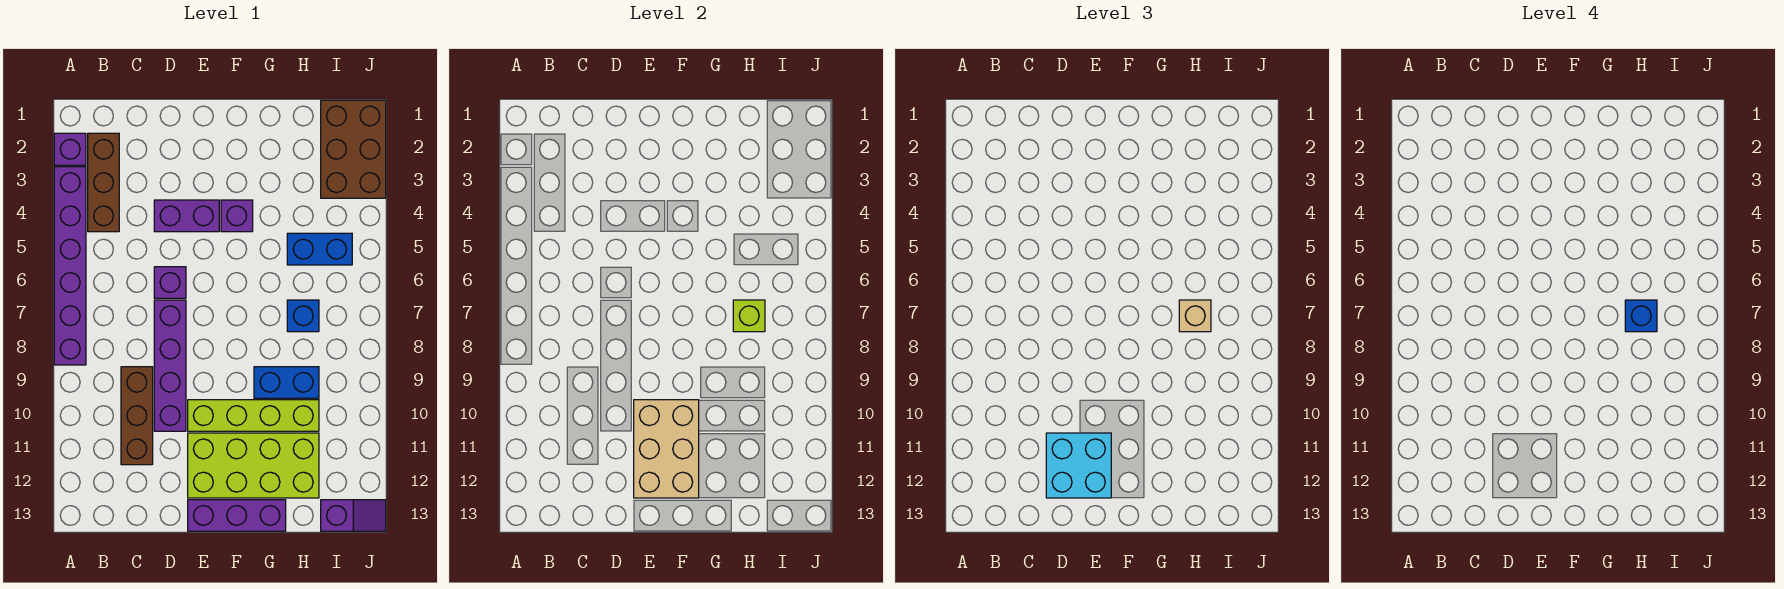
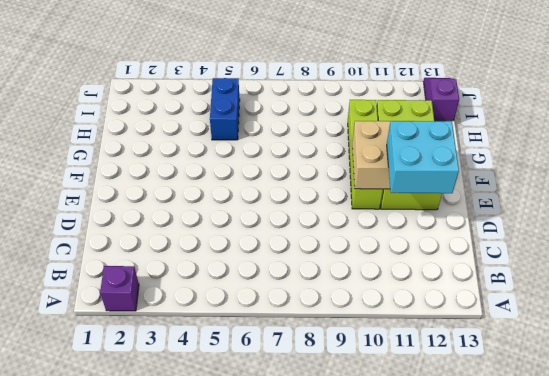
none -> purple brick A3:A8 level 1
none -> brown brick B2:B4 level 1
none -> brown brick C9:C11 level 1

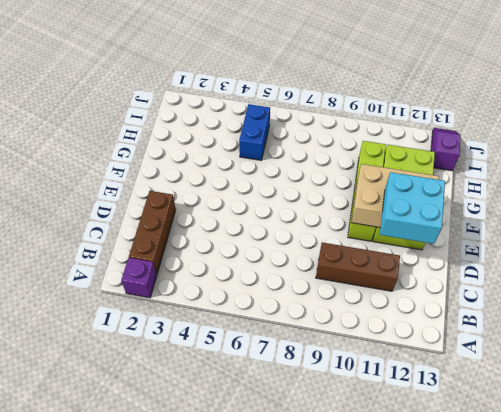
brown brick B2:D2 level 1 -> brown brick B2:B4 level 1
none -> purple brick A3:A8 level 1
none -> purple brick D4:E4 level 1
none -> purple brick D6 level 1

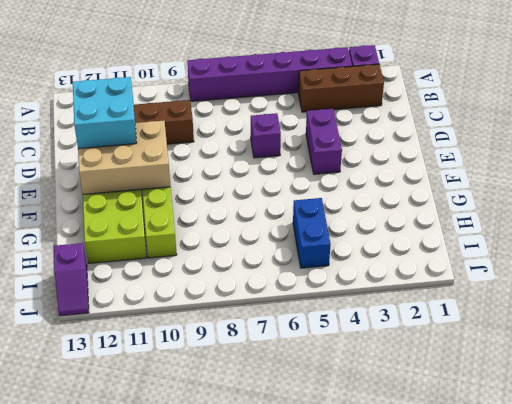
none -> purple brick D7:D10 level 1
none -> purple brick E13:G13 level 1
none -> purple brick F4 level 1

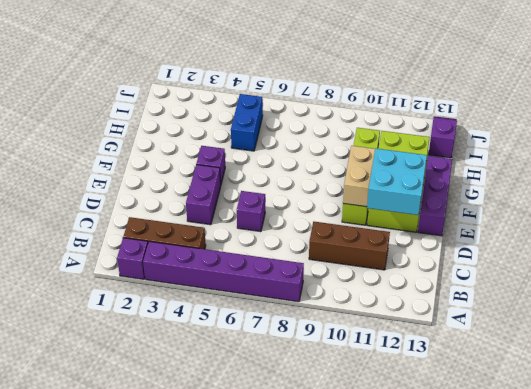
none -> purple brick D7:D10 level 1
none -> blue brick G9:H9 level 1
none -> blue brick H7 level 1

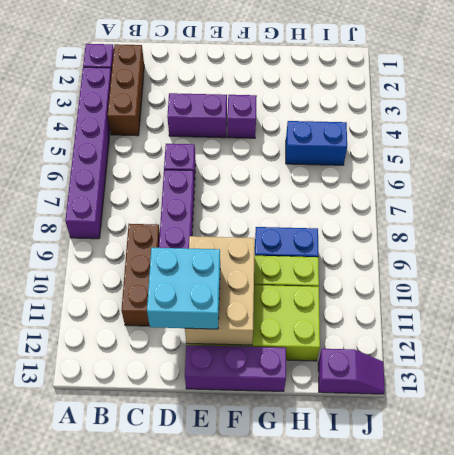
none -> blue brick H7 level 1
none -> brown brick I1:J3 level 1
none -> lime brick H7 level 2

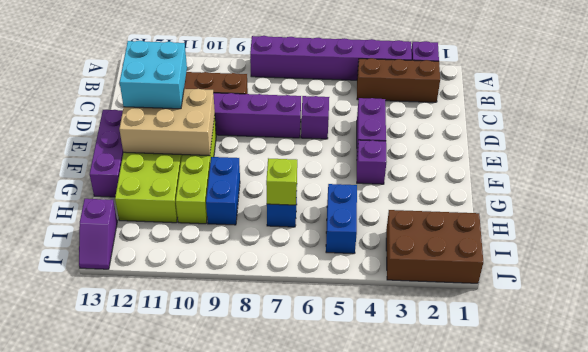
none -> tan brick H7 level 3
none -> blue brick H7 level 4

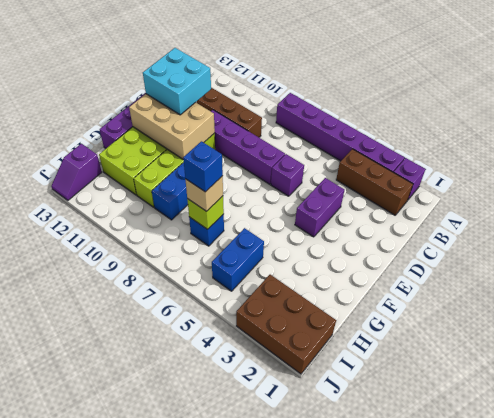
none -> purple brick F4 level 1

